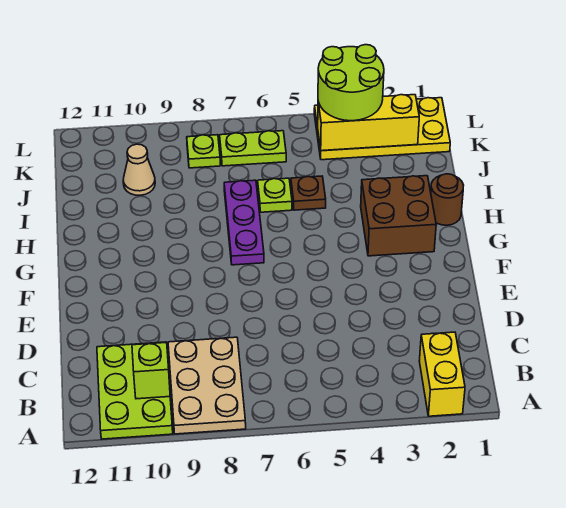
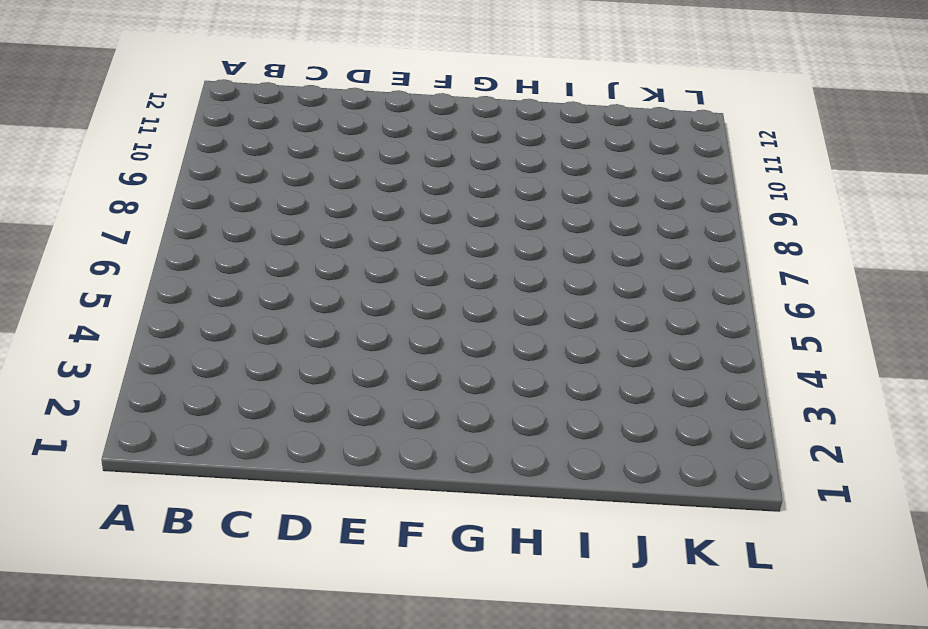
none -> yellow brick A2:B2 level 1
none -> tan plate A8:C9 level 1
none -> lime plate A10:C11 level 1

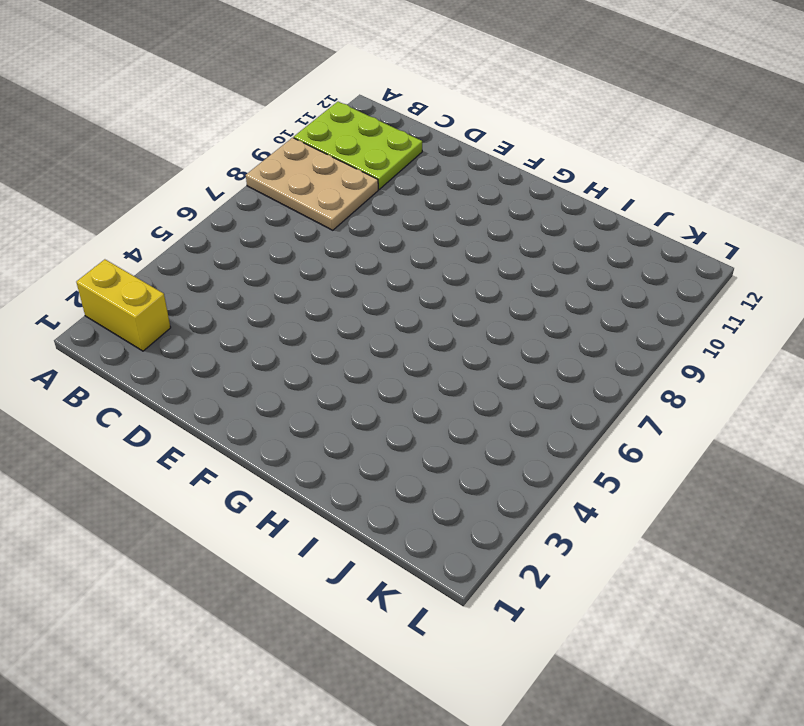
none -> brown brick G2:H3 level 1
none -> purple plate G7:I7 level 1
none -> brown round brick H1 level 1

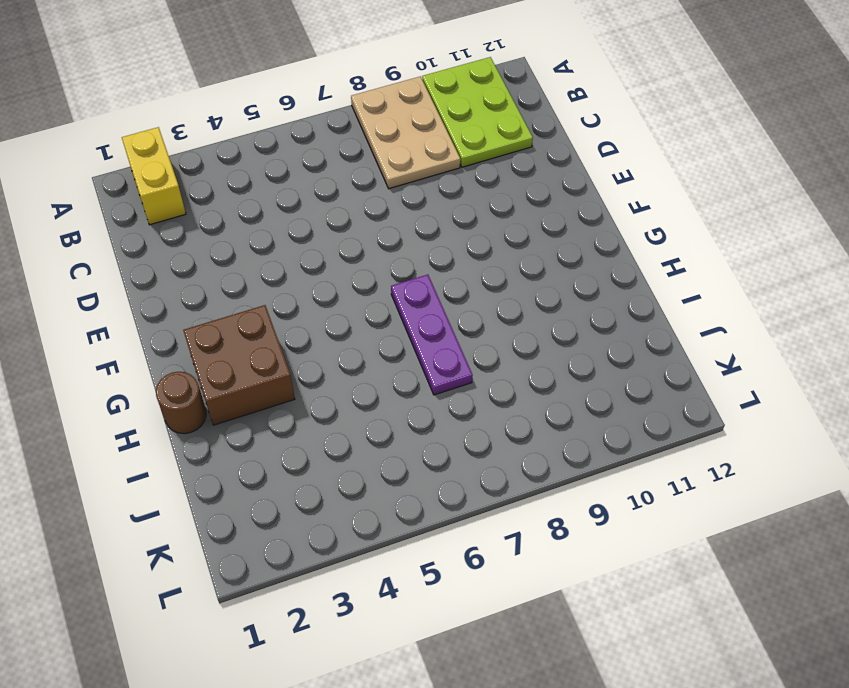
none -> brown plate I5 level 1
none -> lime plate I6 level 1
none -> tan cone J10 level 1

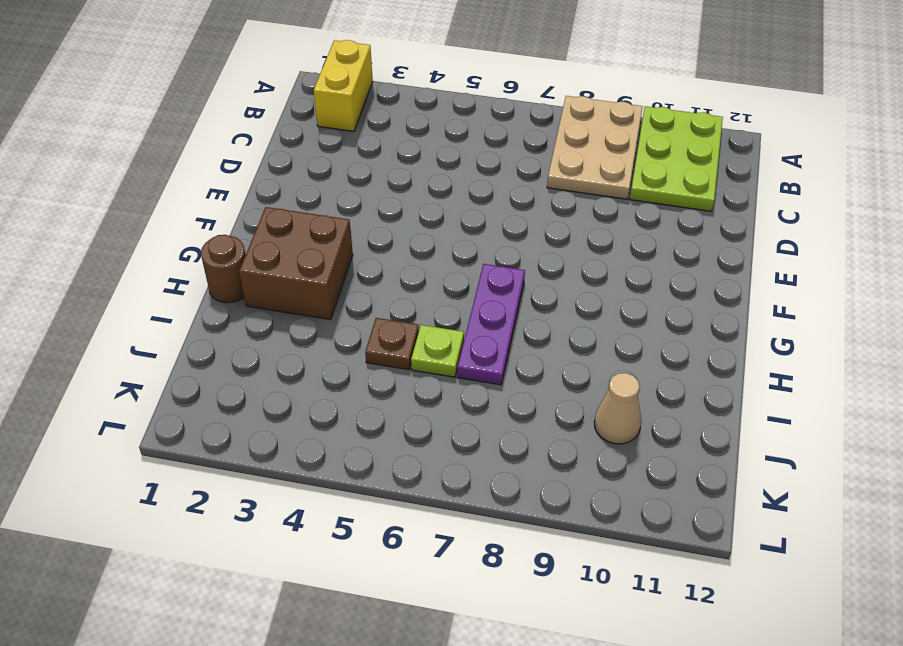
none -> yellow plate K1:L4 level 1
none -> lime plate K6:K7 level 1
none -> lime plate K8 level 1

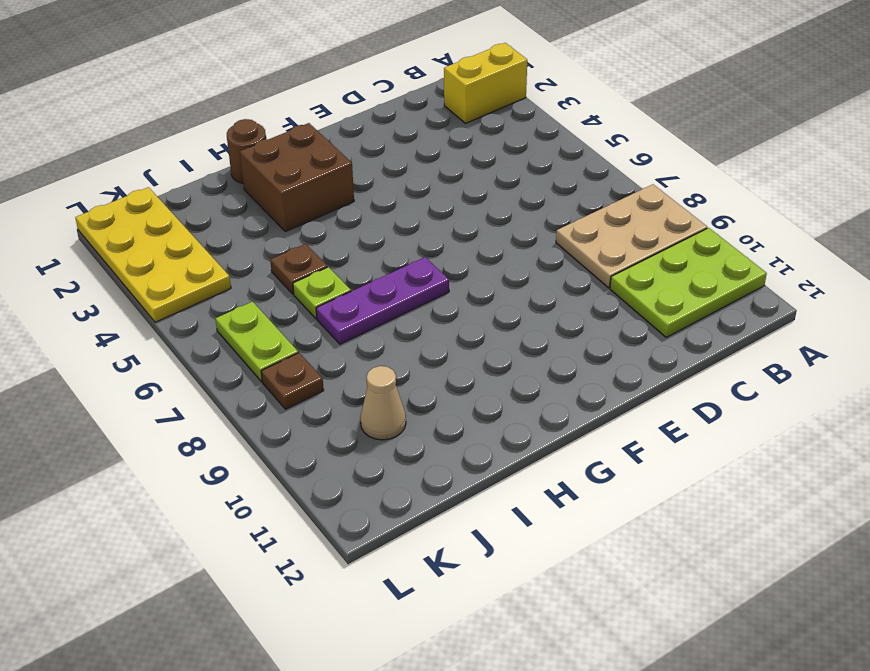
brown plate K8 level 1 -> lime plate K8 level 1
none -> lime brick B10 level 2
none -> yellow brick K2:K4 level 2
none -> lime round brick K3:L4 level 3

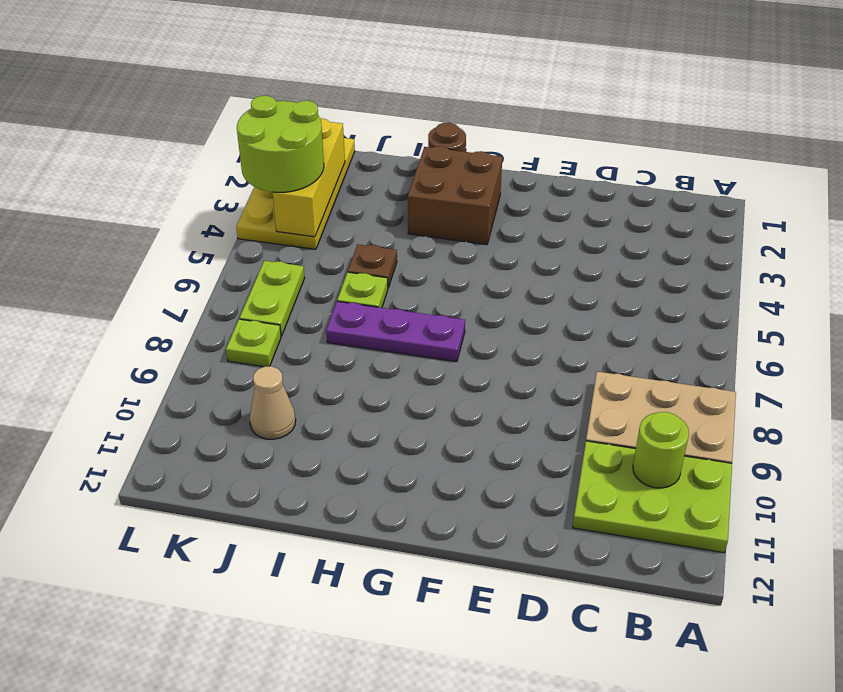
lime round brick B10 level 2 -> lime brick B10 level 2
none -> yellow brick A2:B2 level 1

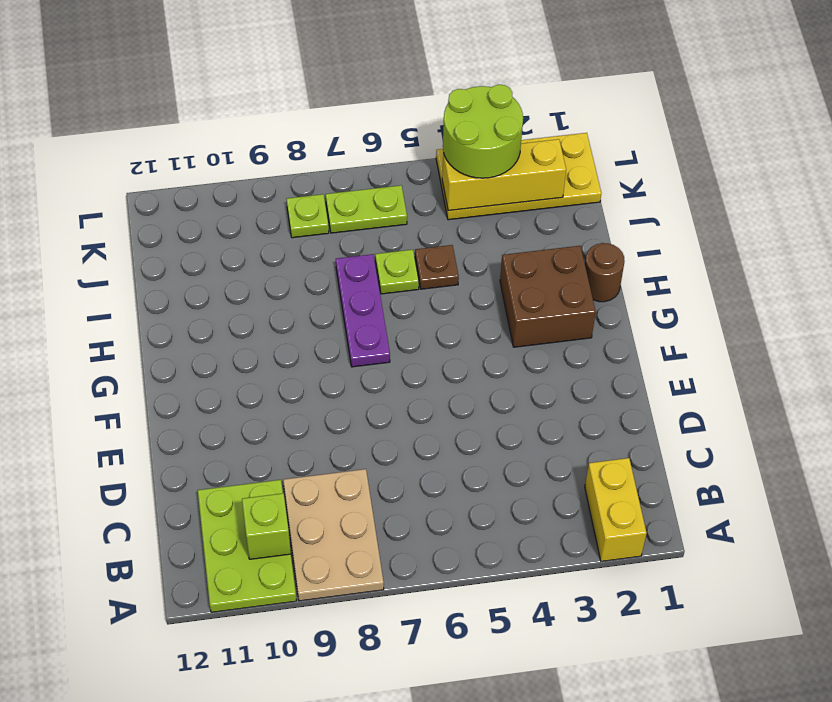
none -> tan cone J10 level 1

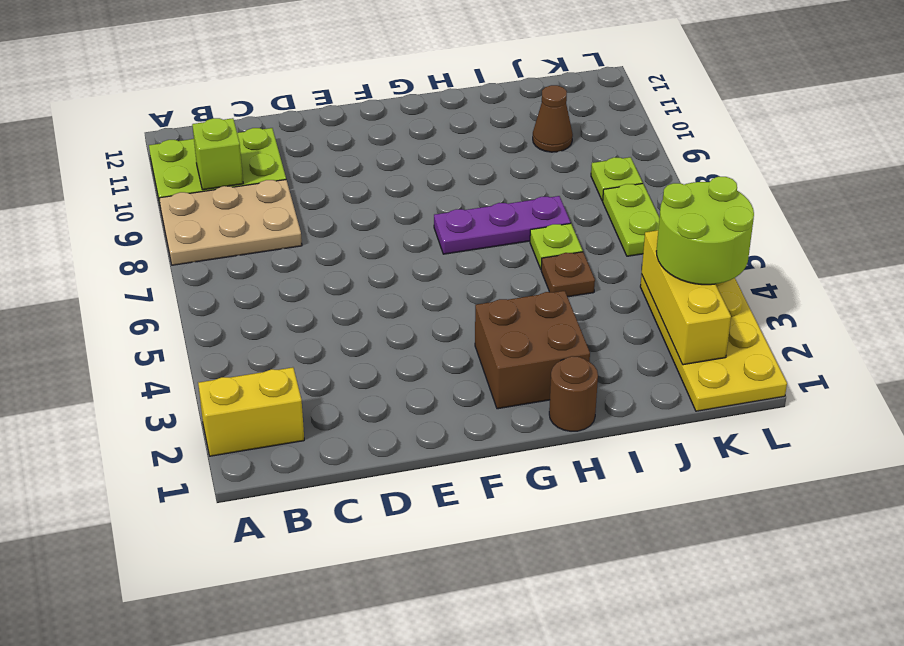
brown cone J10 level 1 -> tan cone J10 level 1

